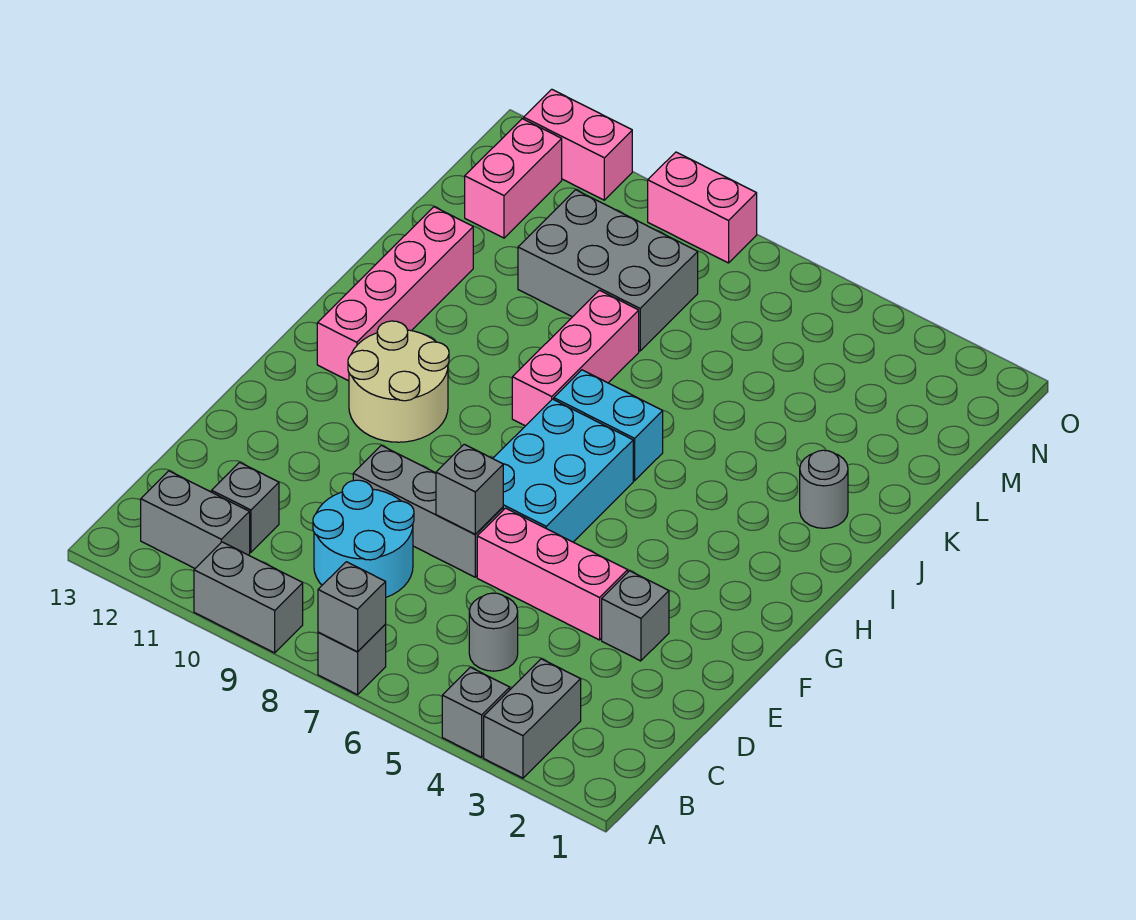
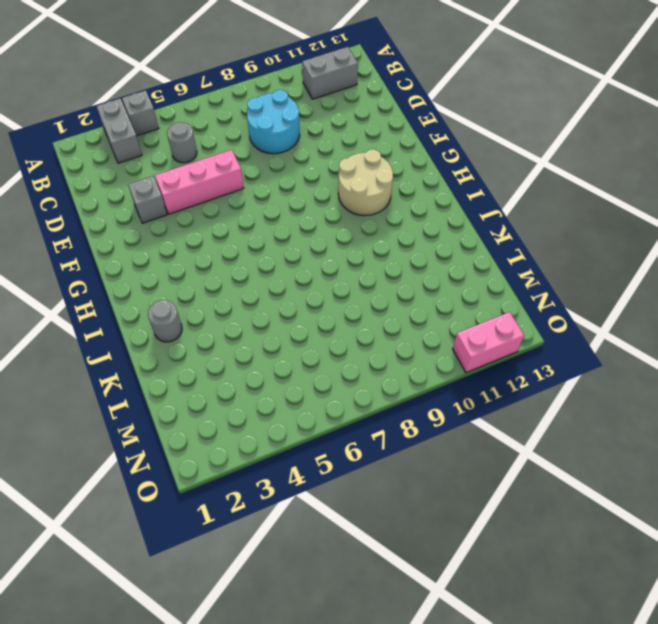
none -> grey brick A7 level 1
none -> grey brick A9:A10 level 1
none -> grey brick C11 level 1

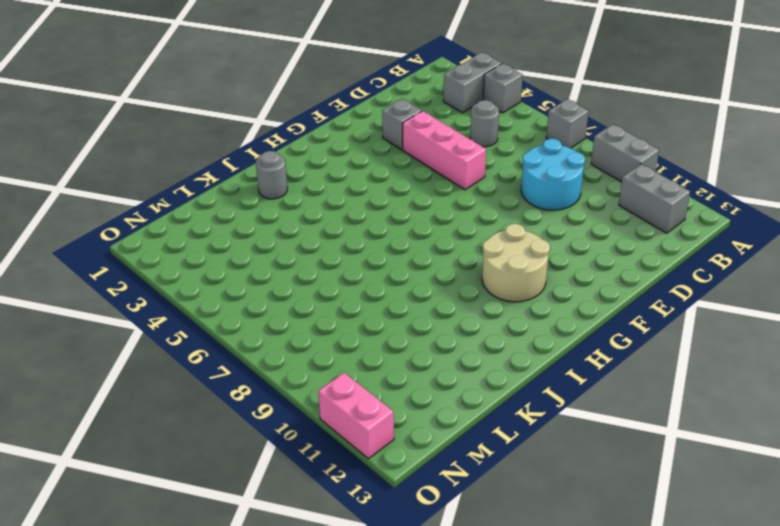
none -> grey brick C11 level 1
none -> grey brick E7:E9 level 1
none -> cyan brick F6:H7 level 1

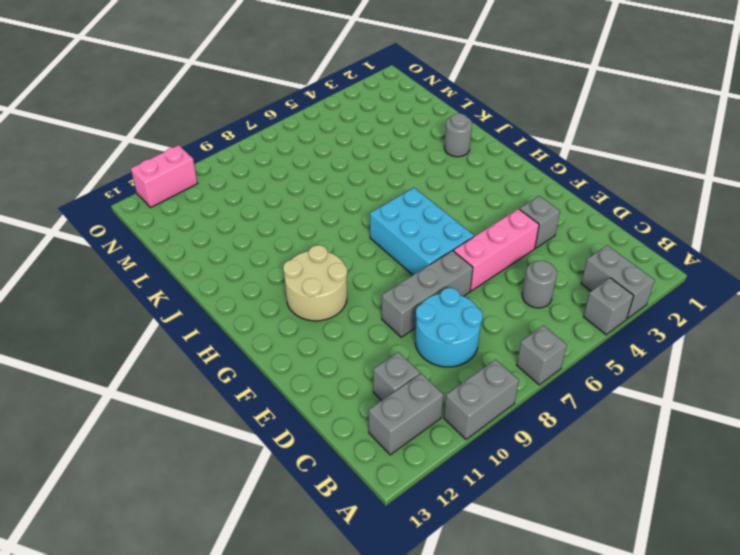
none -> pink brick H12:K12 level 1
none -> cyan brick I6:I7 level 1
none -> pink brick I8:K8 level 1

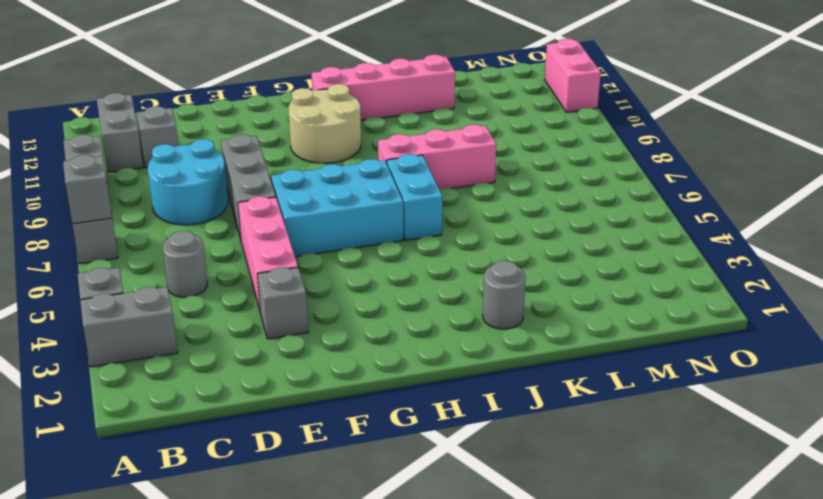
none -> grey brick L8:M10 level 1
none -> pink brick M12:N12 level 1
none -> pink brick O8:O9 level 1

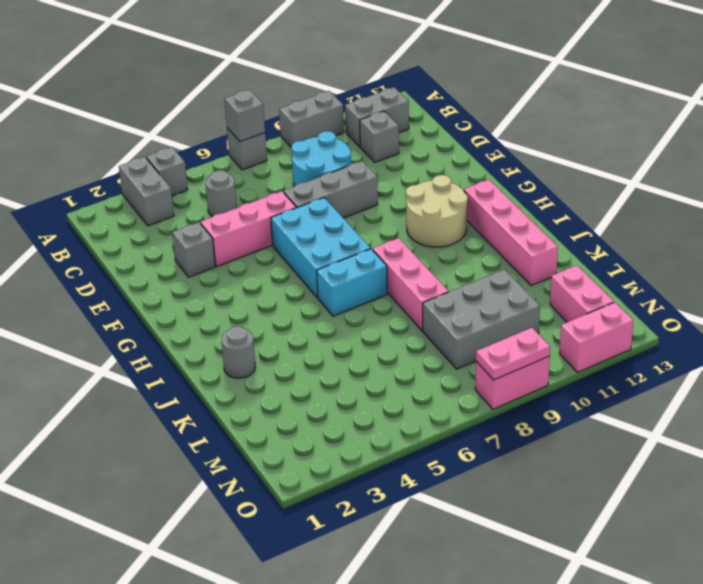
pink plate O8:O9 level 2 -> none
none -> grey brick E7 level 2

